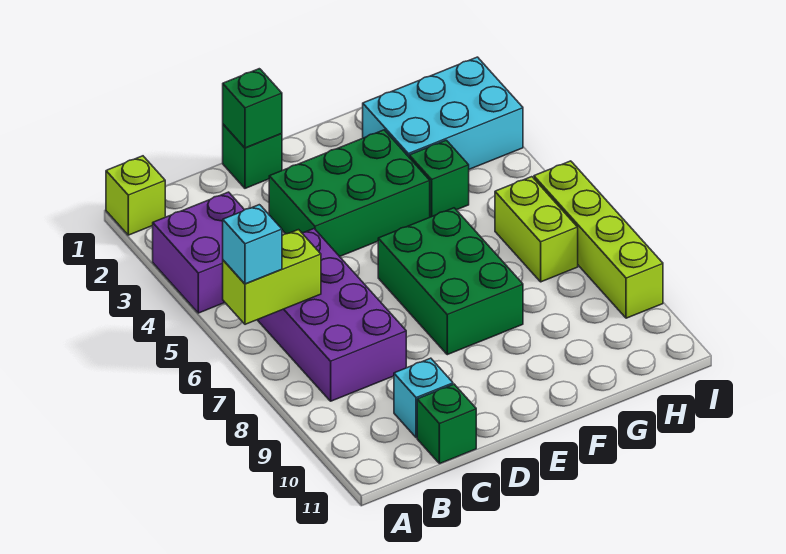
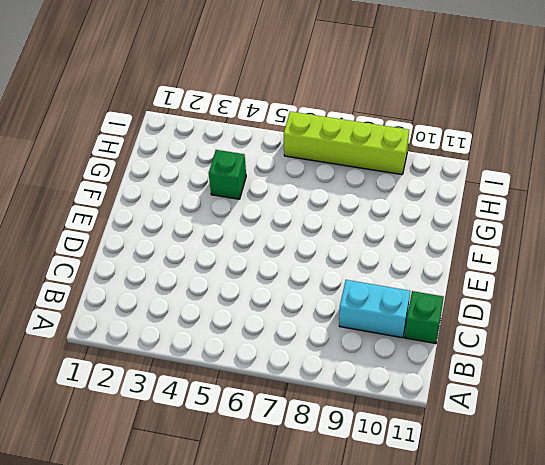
cyan brick C9:C10 level 1 -> cyan brick C10 level 1
none -> lime brick A1 level 1
none -> purple brick A3:B4 level 1
none -> purple brick B5:C8 level 1

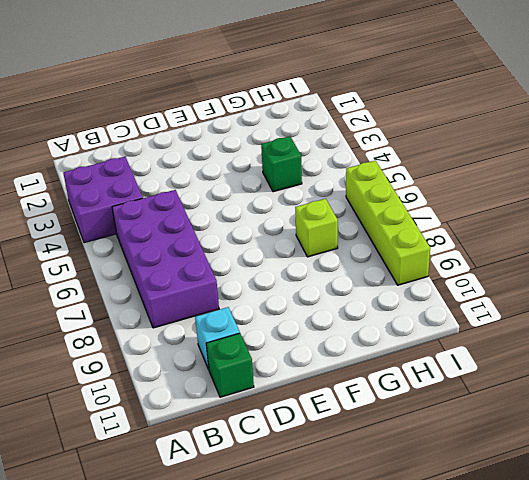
lime brick G7 level 1 -> lime brick A1 level 1
none -> green brick D1 level 1
none -> green brick D3:F4 level 1
none -> green brick E6:F8 level 1

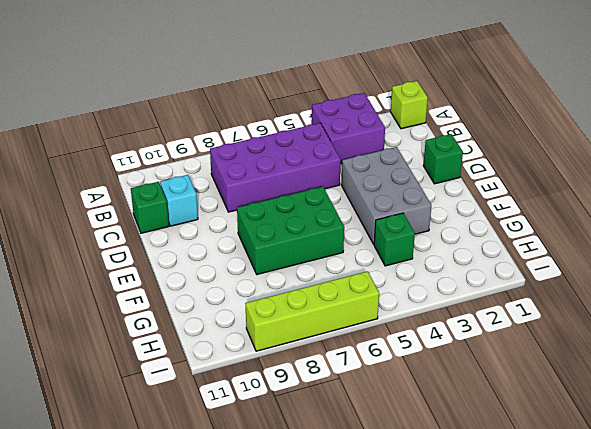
grey brick D3:F4 level 1 -> green brick D3:F4 level 1
none -> cyan brick G2:I3 level 1
none -> lime brick H6:H7 level 1
none -> lime brick A6:B6 level 2

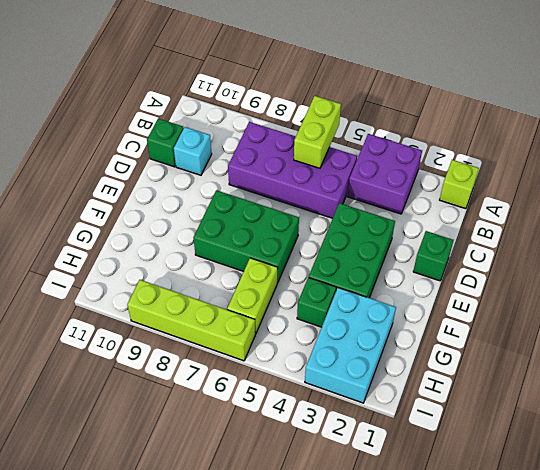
lime brick G6:H6 level 1 -> lime brick H6:H7 level 1
none -> green brick D1 level 2
none -> cyan brick A6 level 3

